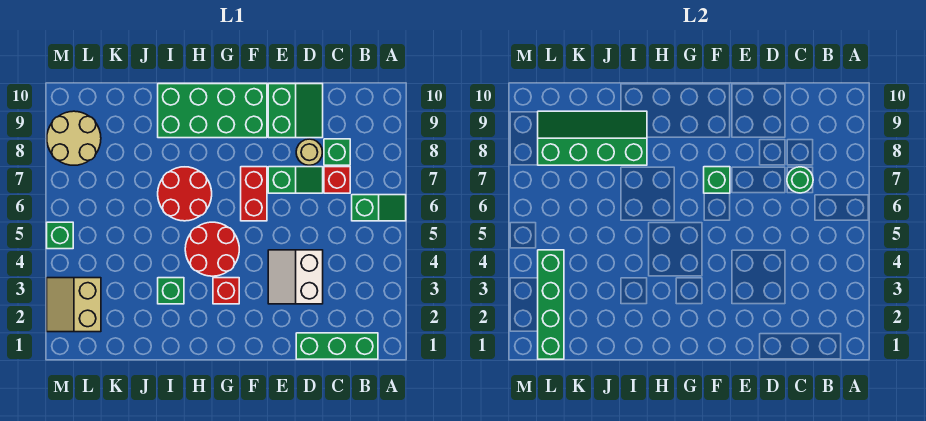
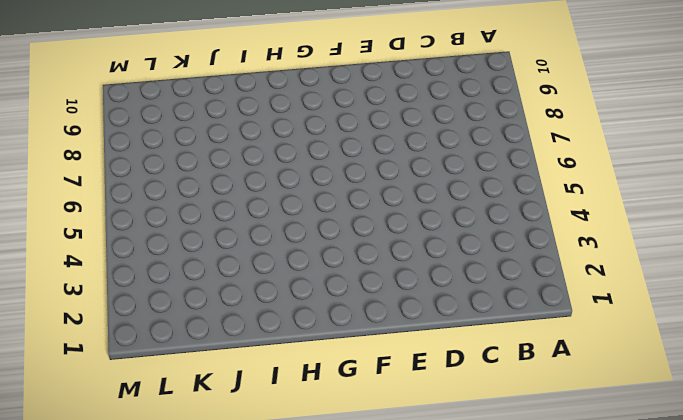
none -> green slope A6:B6 level 1 top B
none -> green brick B1:D1 level 1
none -> red brick C7 level 1

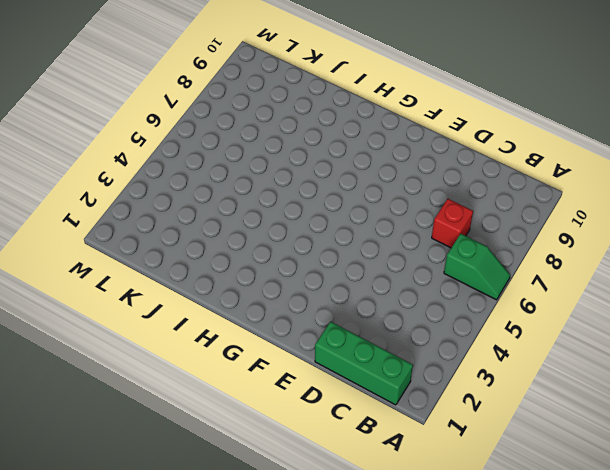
none -> green brick C8 level 1
none -> white slope D3:E4 level 1 top D
none -> green slope D7:E7 level 1 top E

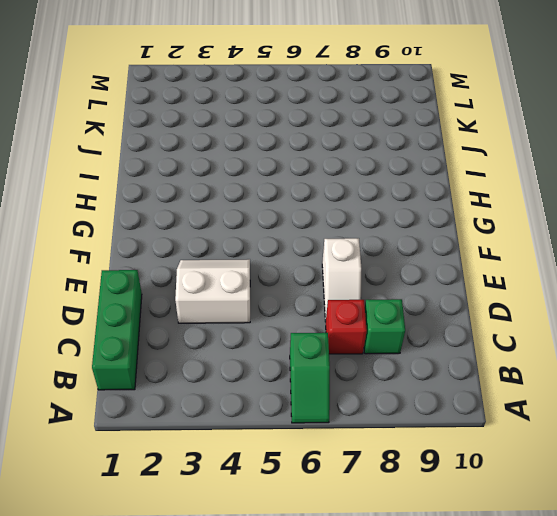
white slope D7:E7 level 1 top E -> green slope D7:E7 level 1 top E
none -> tan round brick D8 level 1
none -> green slope D9:E10 level 1 top E
none -> red brick F6:F7 level 1

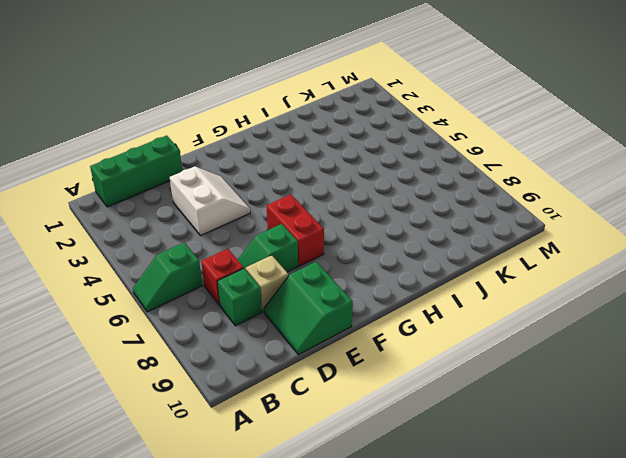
tan brick D8 level 1 -> tan round brick D8 level 1
none -> green brick F9:I10 level 1
none -> red brick G3 level 1
none -> red round brick G4:H5 level 1

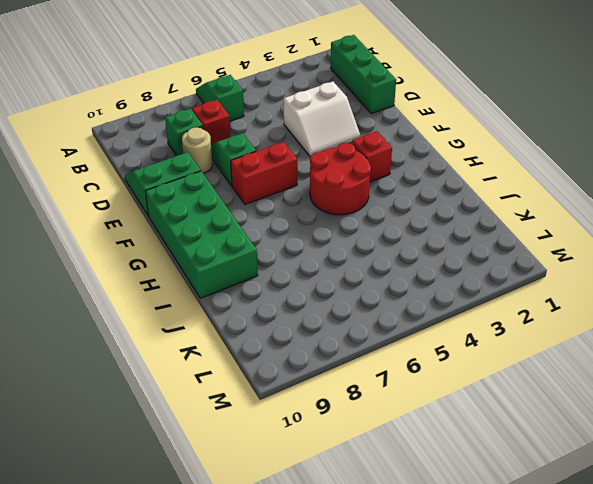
none -> red round brick H6:I7 level 1
none -> green brick I3 level 1
none -> tan slope L2:M3 level 1 top L

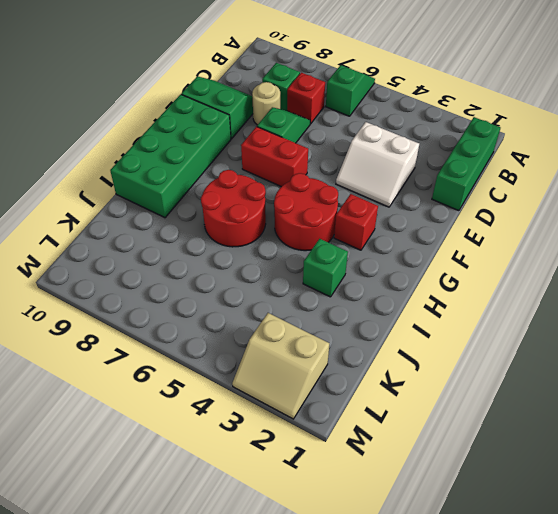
none -> tan round brick L8:M9 level 1
none -> green brick M5 level 1
none -> green round brick C7 level 2

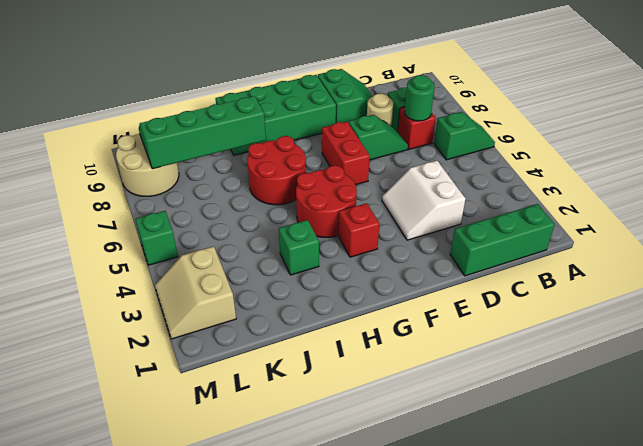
none -> green brick F7 level 2
none -> green brick L1:L4 level 2

